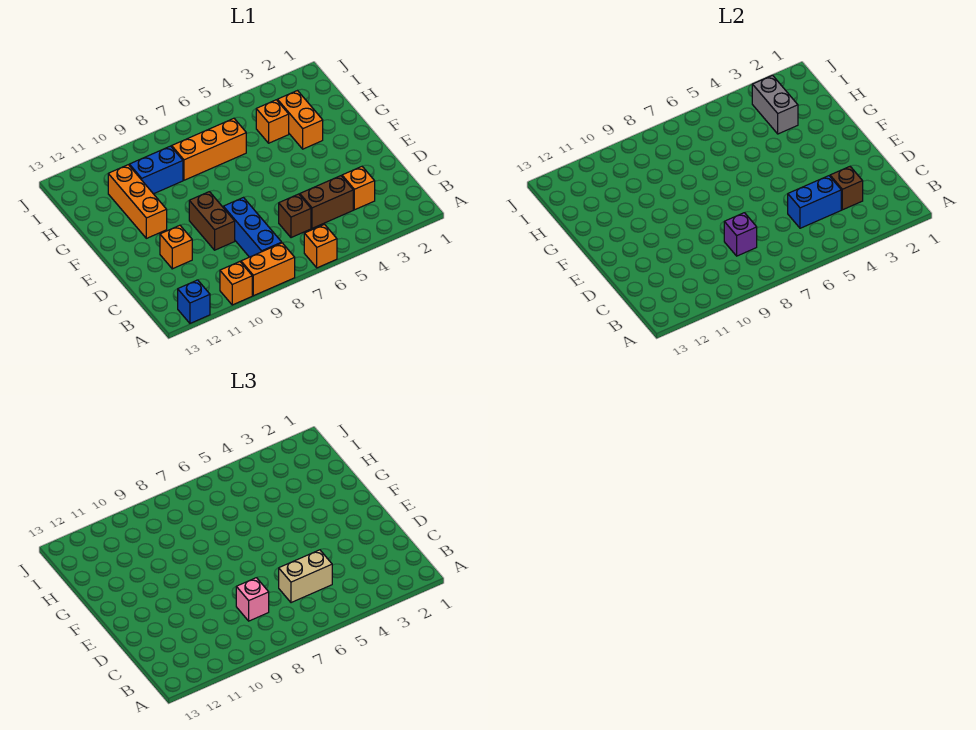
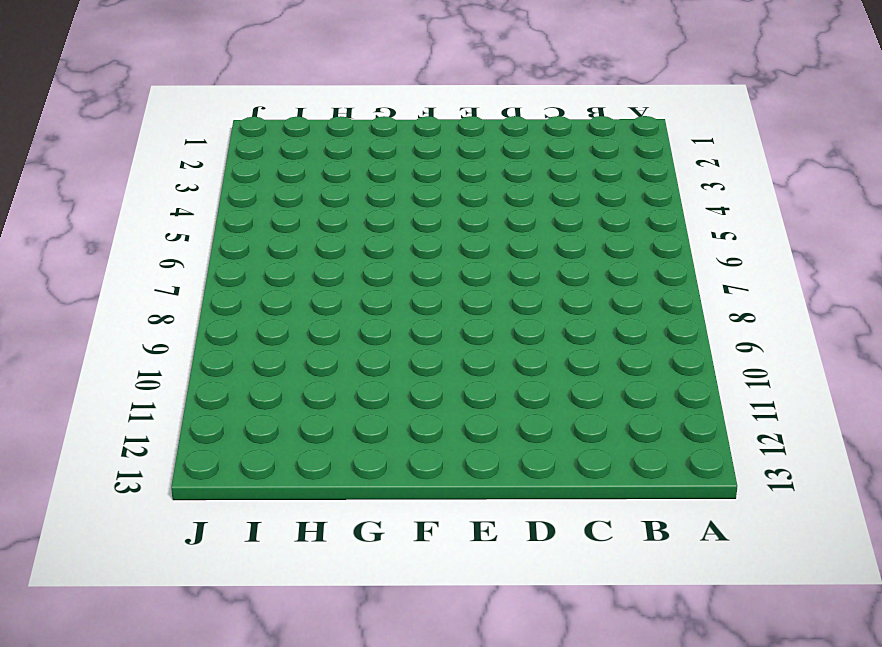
none -> orange brick A6 level 1
none -> orange brick A8:A9 level 1
none -> orange brick A10 level 1

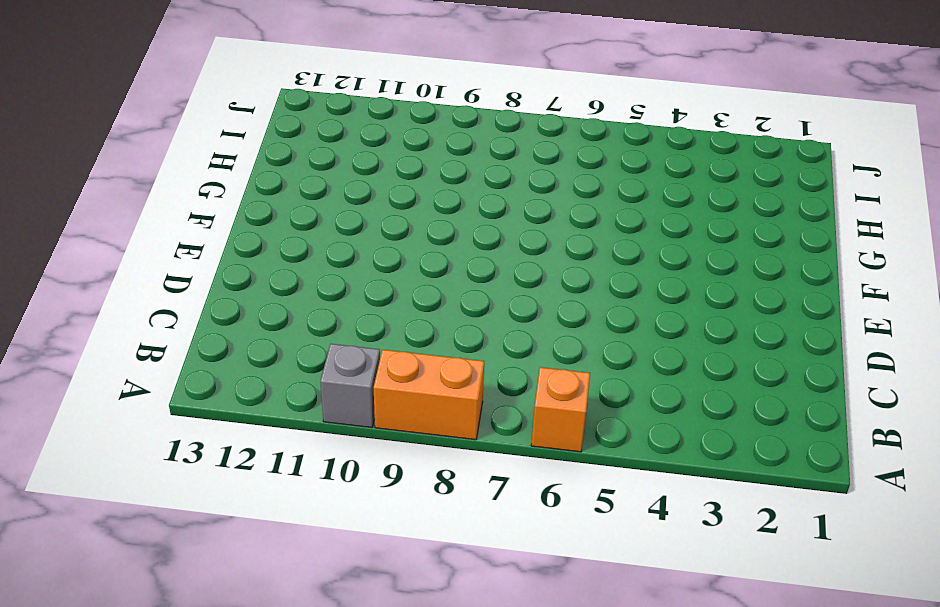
grey brick A10 level 1 -> orange brick A10 level 1
none -> blue brick A12 level 1
none -> blue brick B8:D8 level 1
none -> orange brick C3 level 1

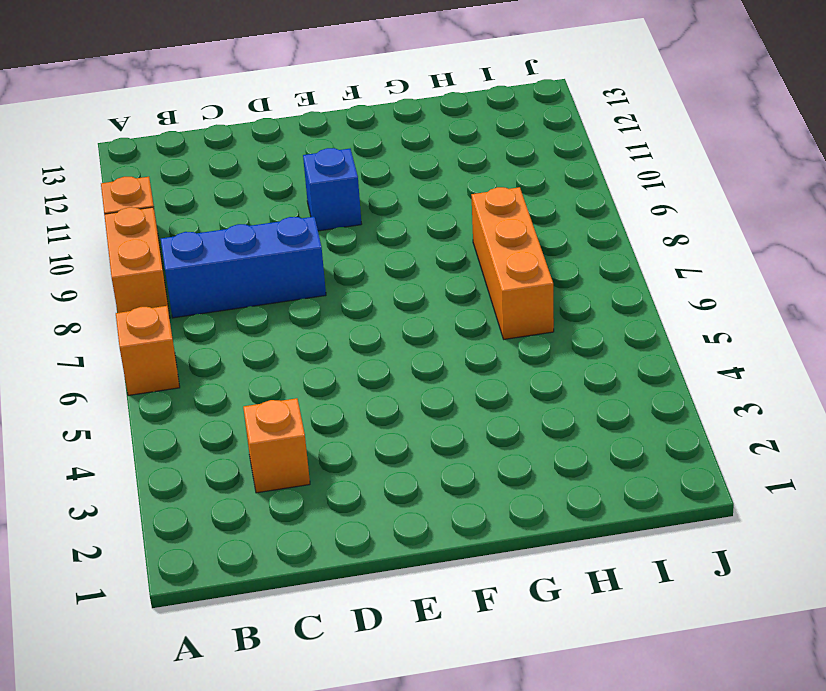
blue brick E10 level 1 -> blue brick A12 level 1
none -> brown brick C4:C5 level 1
none -> brown brick C6 level 1
none -> brown brick D9:E9 level 1

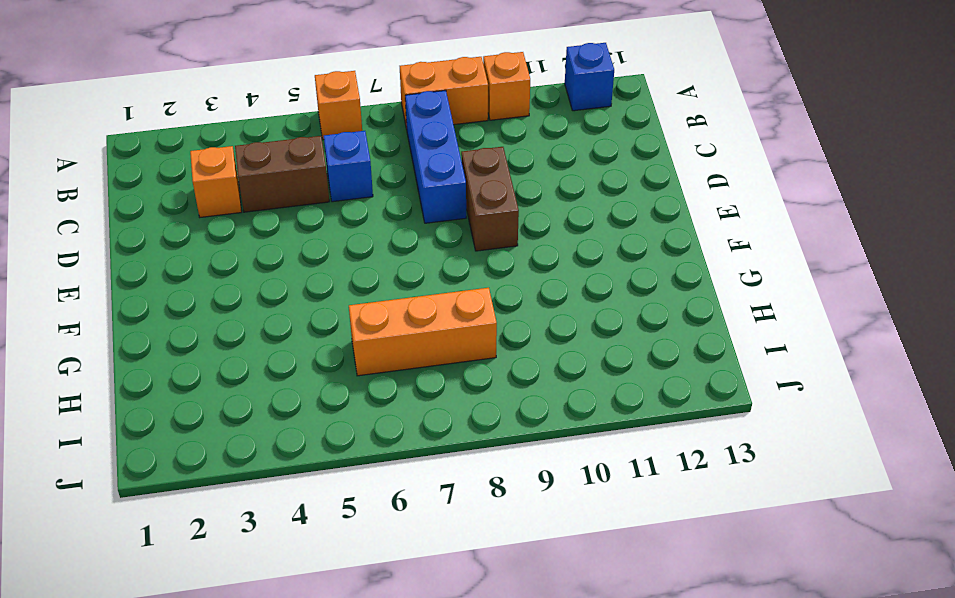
blue brick C6 level 1 -> brown brick C6 level 1
none -> orange brick D11 level 1
none -> orange brick F11:H11 level 1
none -> orange brick G3:H3 level 1

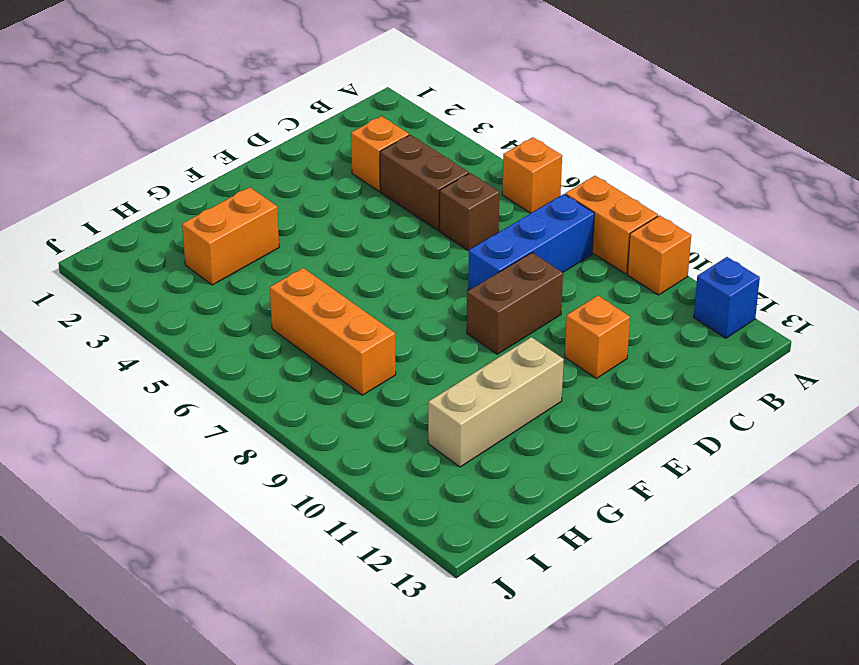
tan brick F11:H11 level 1 -> orange brick F11:H11 level 1
none -> orange brick H4 level 1
none -> blue brick H9:H10 level 1
none -> brown brick C3 level 2

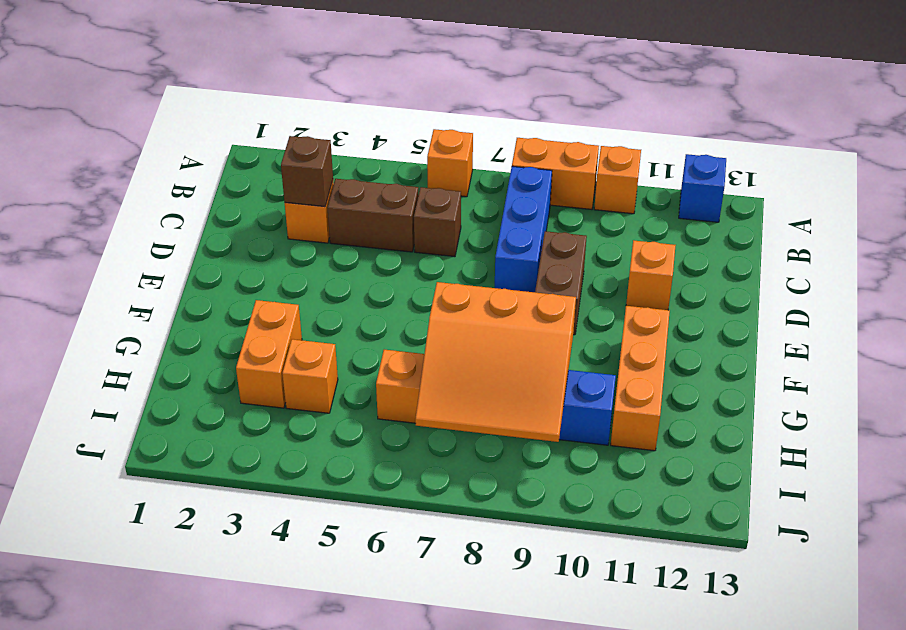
orange slope G7:I9 level 2 top G -> none
none -> blue brick C4:C5 level 2
none -> purple brick C8 level 2
none -> grey brick H3:I3 level 2

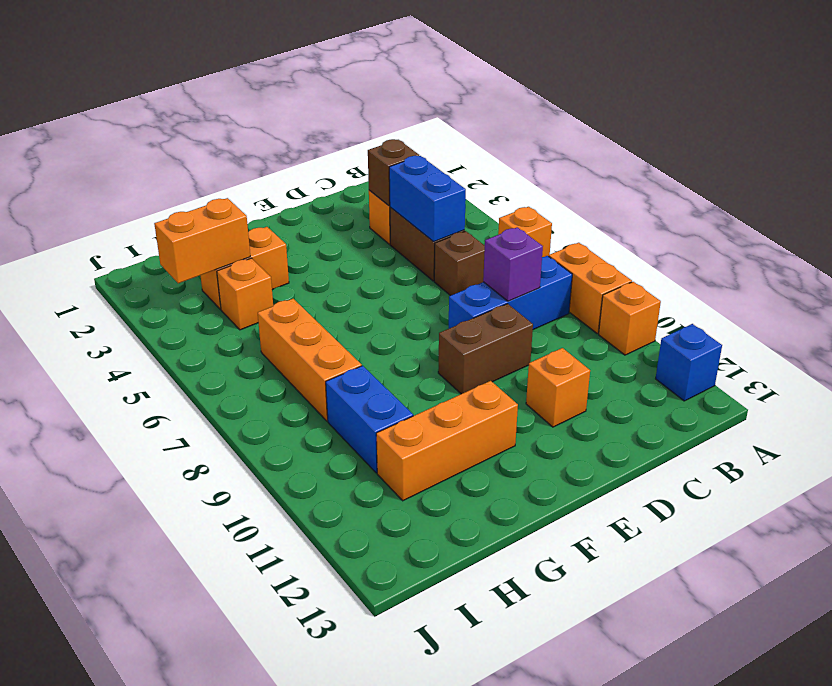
orange brick H3:I3 level 2 -> grey brick H3:I3 level 2
none -> tan brick C5:C6 level 3
none -> pink brick C8 level 3

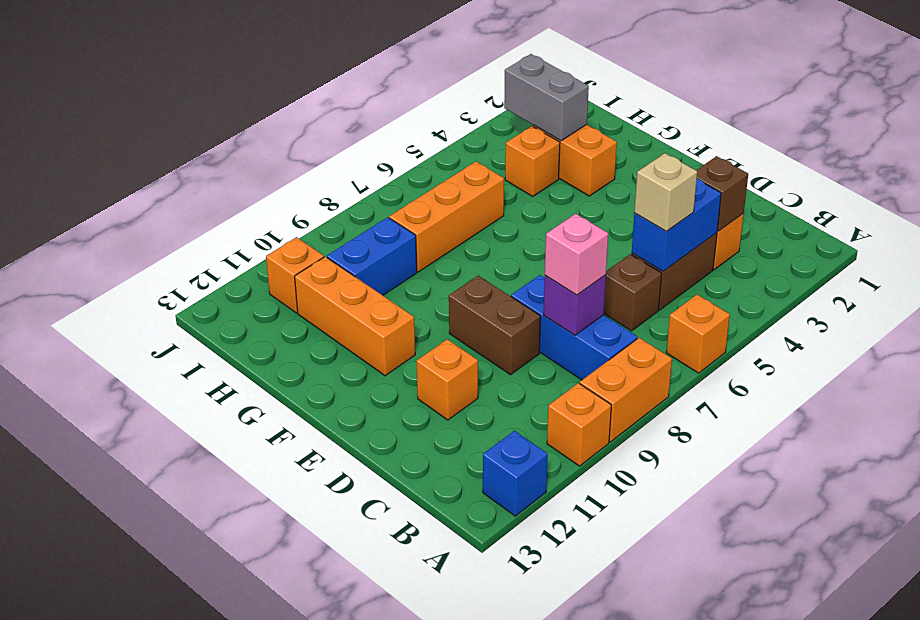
tan brick C5 level 3 -> tan brick C5:C6 level 3
orange brick I11 level 1 -> none

